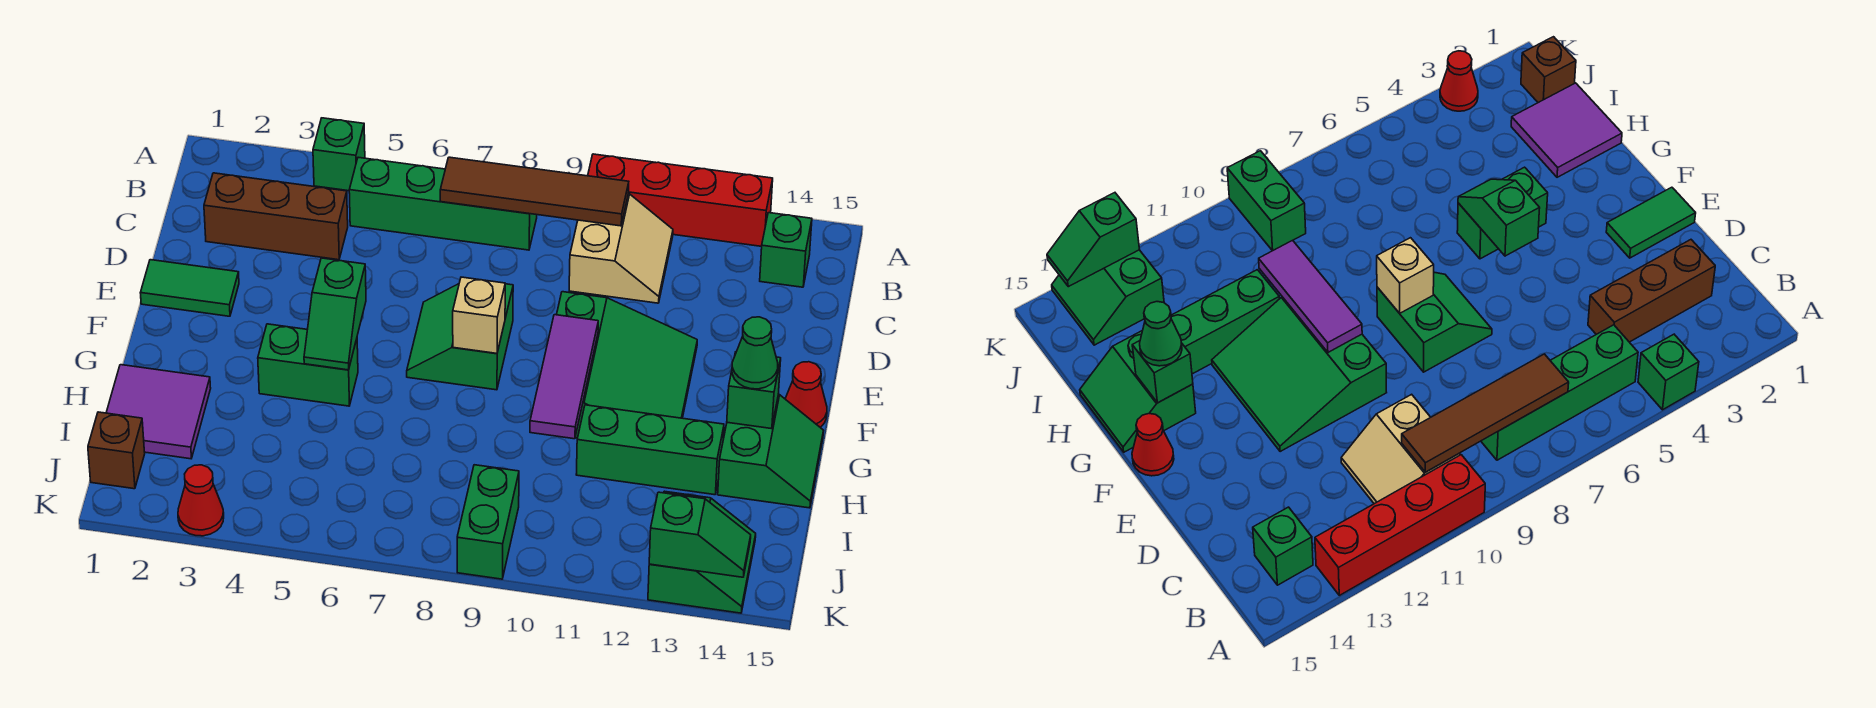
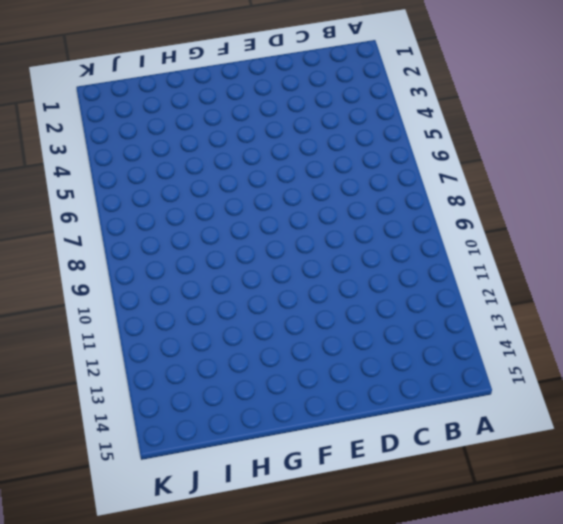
none -> green brick A4 level 1
none -> red brick A10:A13 level 1
none -> green brick B5:B8 level 1

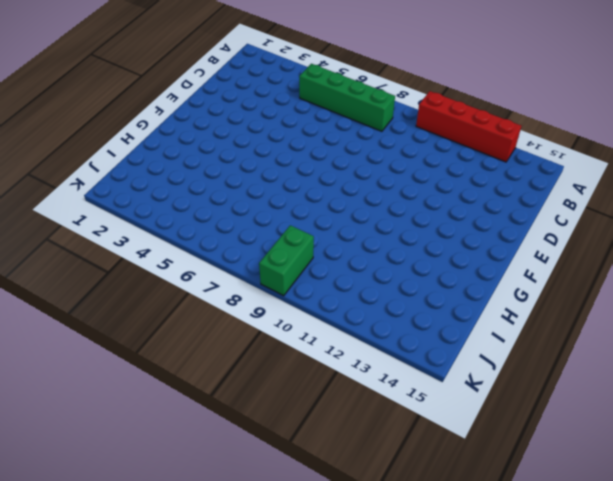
none -> green brick A4 level 1
none -> tan slope B10:C11 level 1 top 10
none -> green brick B14 level 1

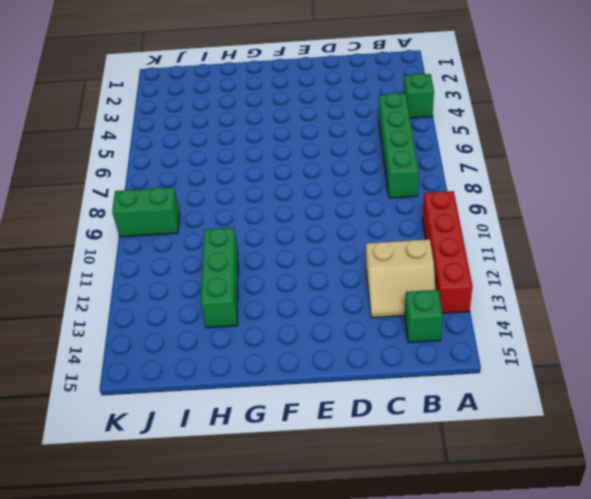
tan slope B12:C13 level 1 top 12 -> tan slope B10:C11 level 1 top 10
none -> brown brick C2:C4 level 1
none -> green tile E1:E2 level 1
none -> green slope E7:F8 level 1 top 8

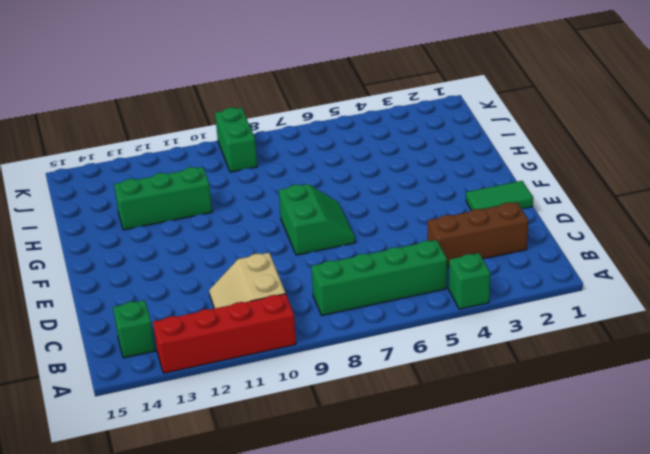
none -> green slope E10:G12 level 1 top 10
none -> red cone F15 level 1
none -> green brick G4:G5 level 1

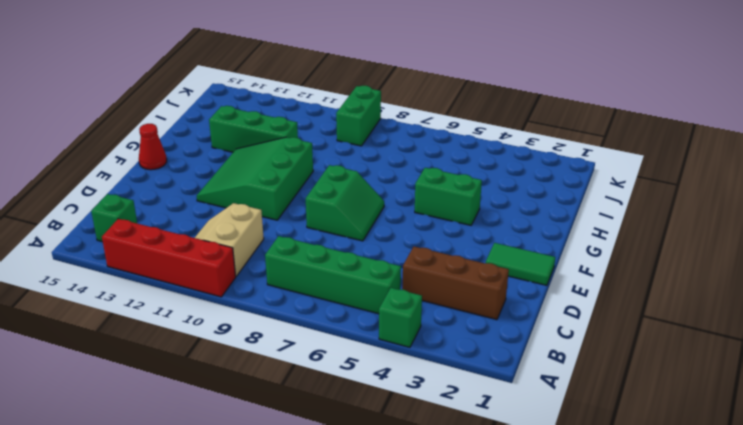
none -> green slope G14:H15 level 1 top 14
none -> purple tile H1:I2 level 1
none -> brown brick J1 level 1

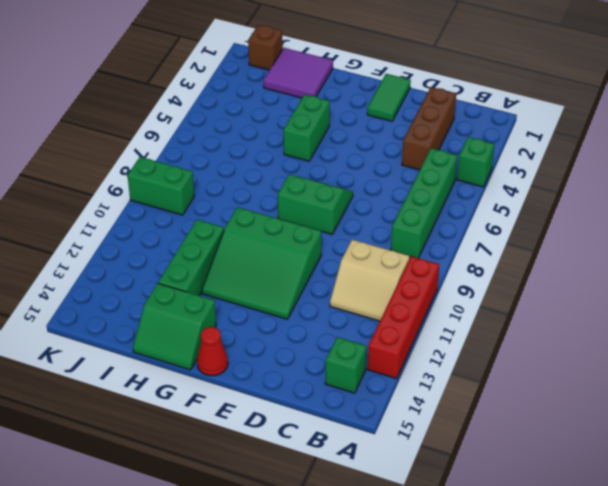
none -> green slope J13:K14 level 1 top 13
none -> red cone K3 level 1
none -> brown tile B7:B10 level 2

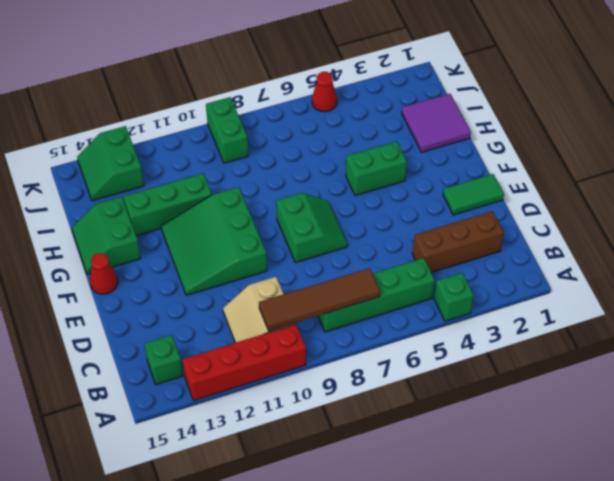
red cone K5 level 1 -> red cone K3 level 1
none -> brown brick J1 level 1
none -> green slope F5:G5 level 2 top F
none -> tan brick F8 level 2

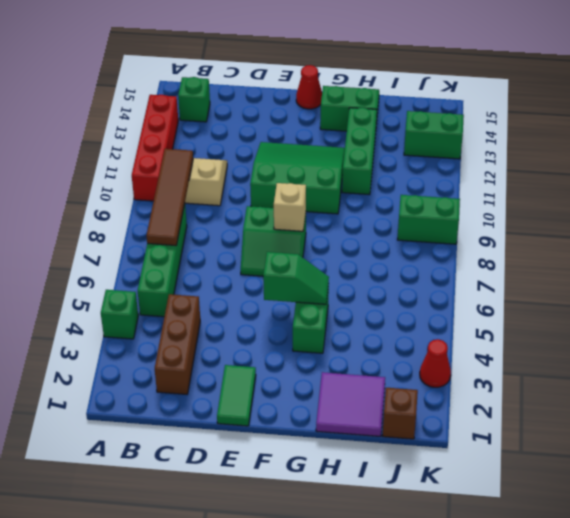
none -> purple tile F10:H10 level 2
none -> green brick G14 level 2
none -> green slope K13:K14 level 2 top 13

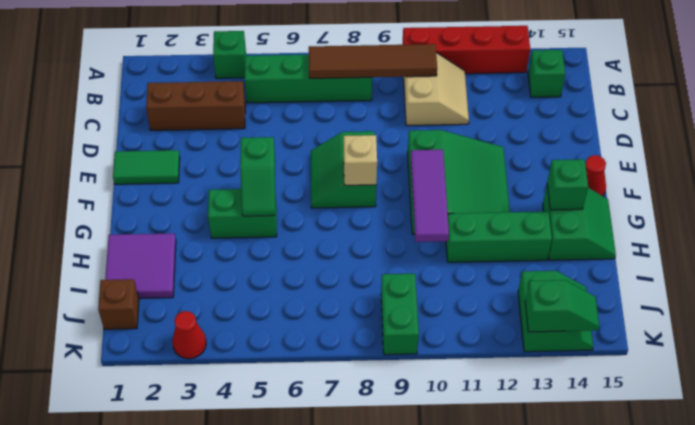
none -> green cone G14 level 3

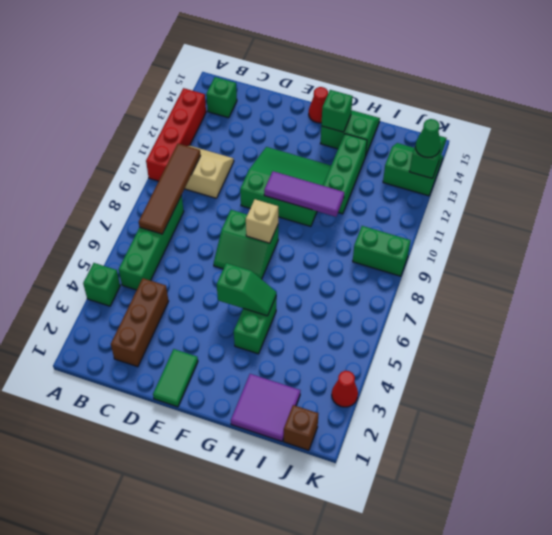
green cone K13 level 3 -> green cone G14 level 3

